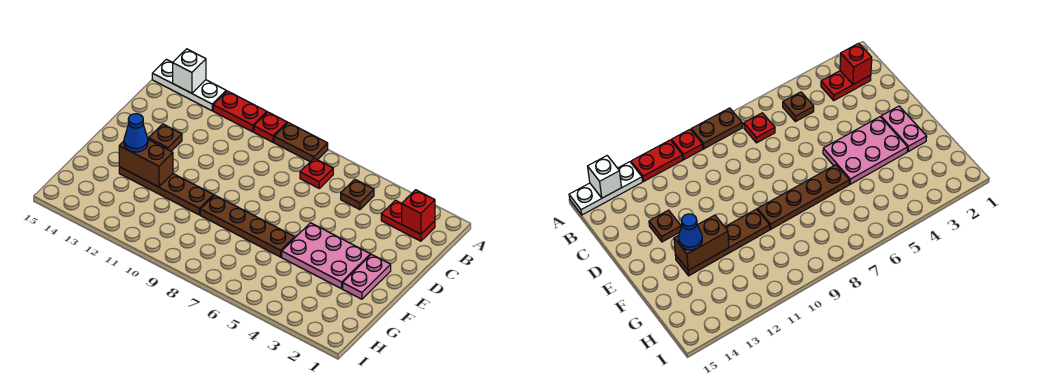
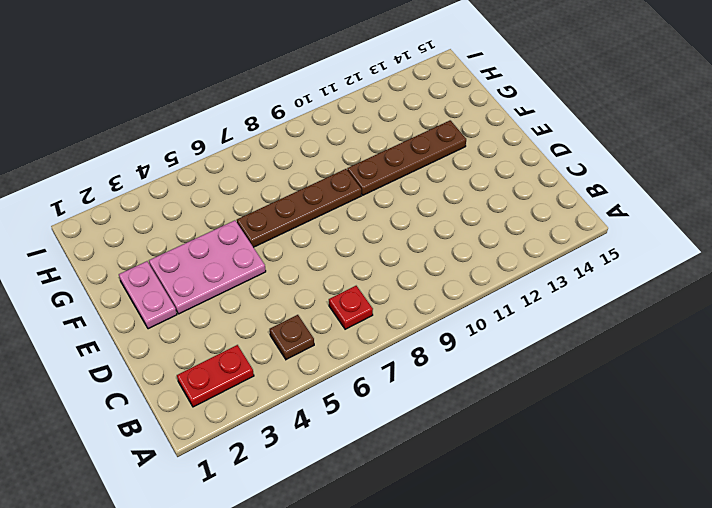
none -> brown plate A8:A9 level 1
none -> red plate A10 level 1
none -> red plate A11:A12 level 1

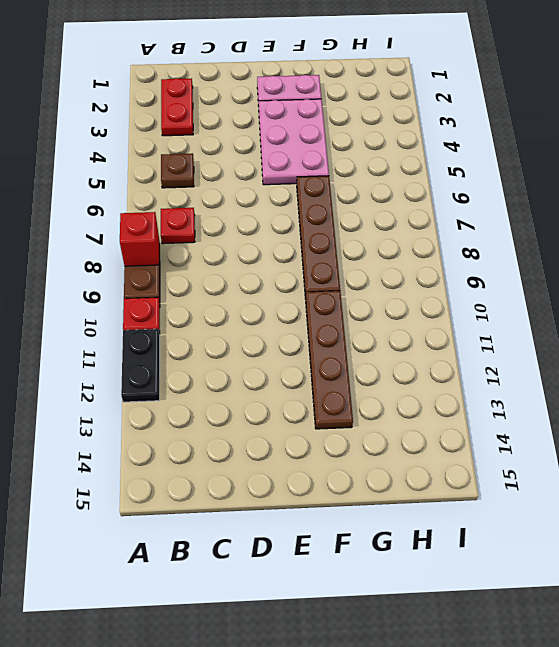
red brick A8 level 2 -> red brick B2 level 2
black plate A11:A12 level 1 -> red plate A11:A12 level 1
none -> white plate A13:A15 level 1
none -> brown plate D13 level 1
none -> white brick A14 level 2

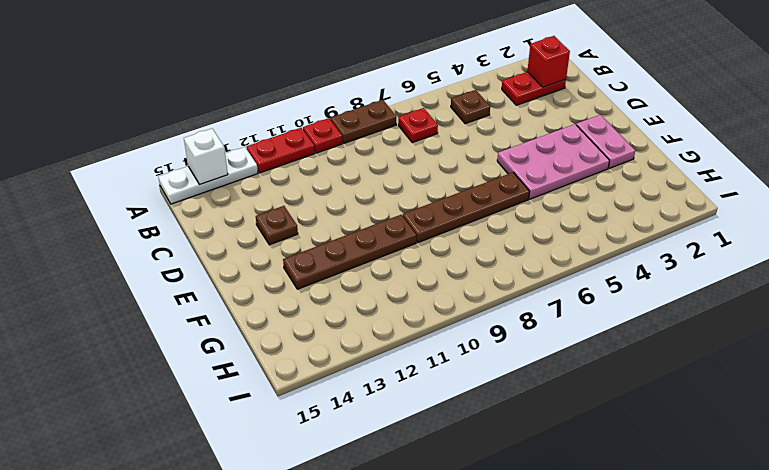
none -> brown brick F12:F13 level 2
none -> blue cone F13 level 3

